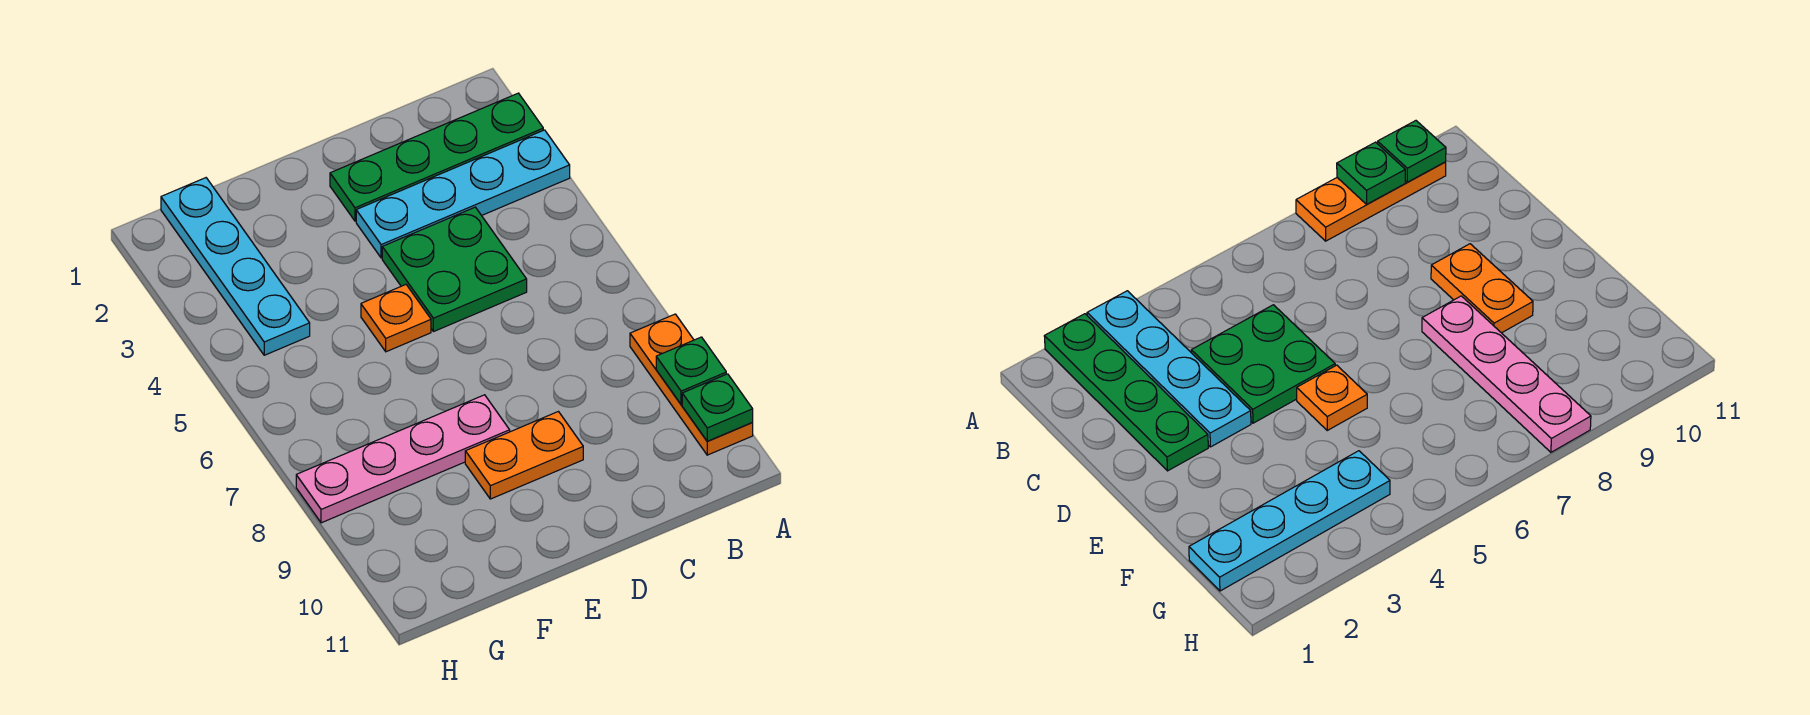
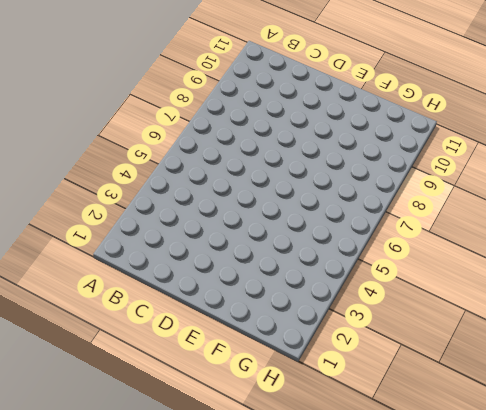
none -> green plate A2:D2 level 1
none -> cyan plate A3:D3 level 1

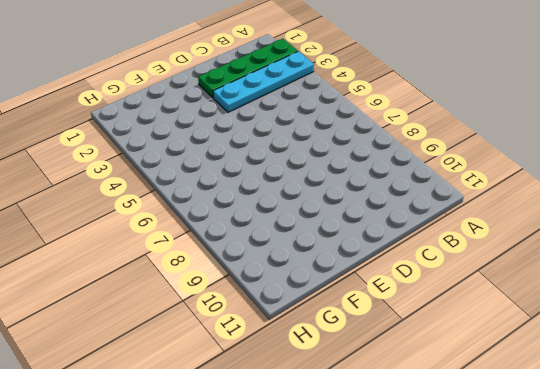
none -> orange plate A8:A10 level 1
none -> green plate C4:D5 level 1

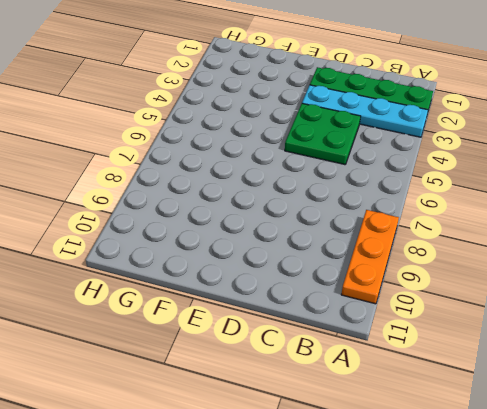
none -> orange plate D9:E9 level 1
none -> orange plate E5 level 1

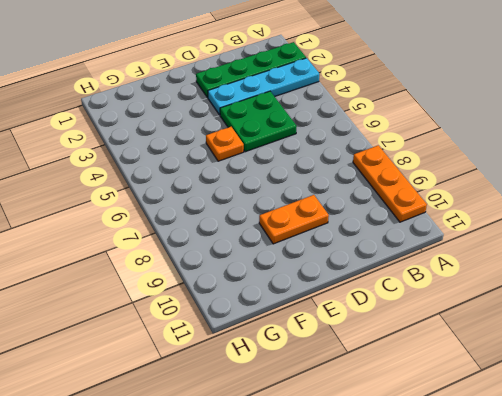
none -> pink plate E8:H8 level 1
none -> cyan plate G1:G4 level 1

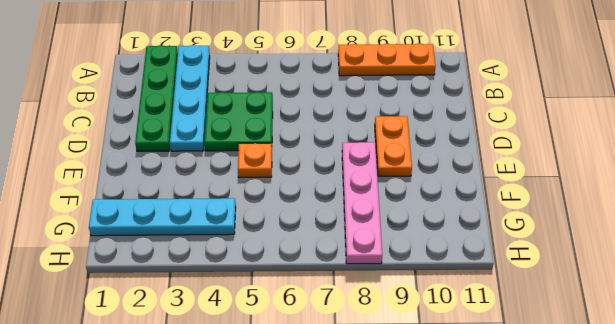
none -> green plate A9 level 2
none -> green plate A10 level 2

